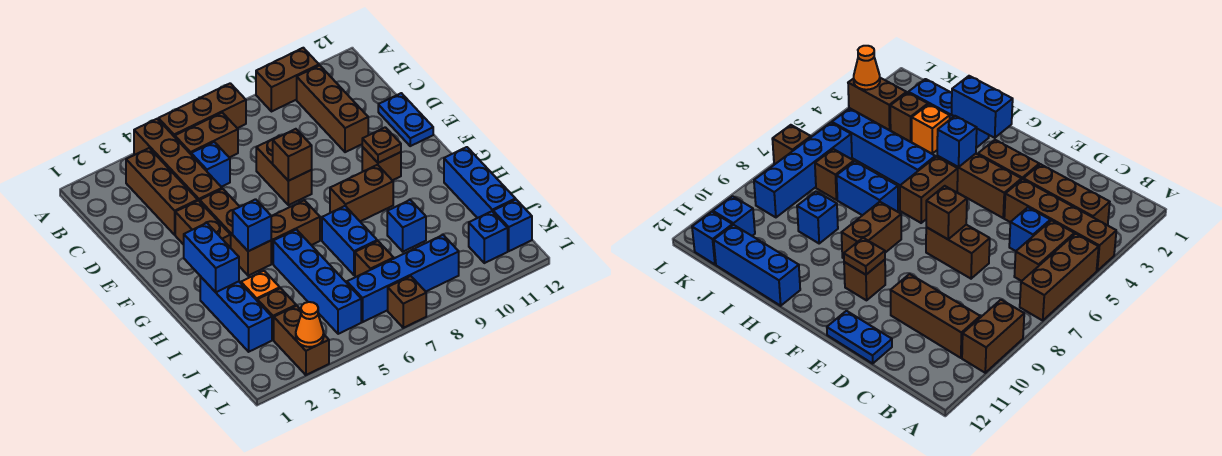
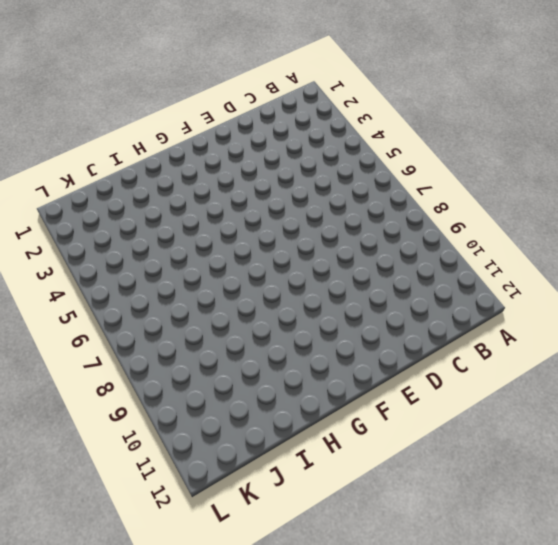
none -> brown brick A4:D4 level 1
none -> brown brick A5:A7 level 1
none -> brown brick A9:A10 level 1
none -> brown brick B3:D3 level 1

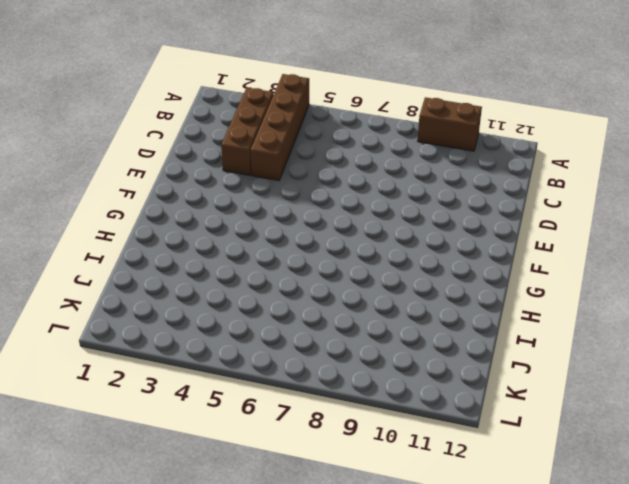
none -> brown brick A5:A7 level 1
none -> brown brick B5:B6 level 1
none -> brown brick B10:D10 level 1
none -> blue brick C5 level 1

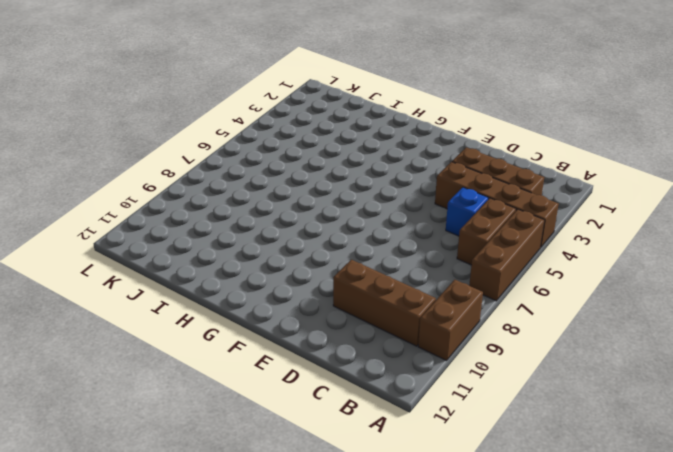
none -> brown brick D7:E7 level 1
none -> blue plate D12:E12 level 1
none -> brown brick E3:F3 level 1
none -> brown brick E4:G4 level 1

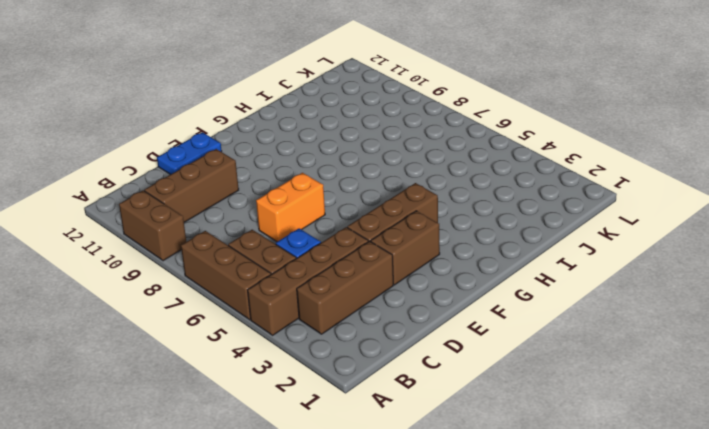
orange brick D7:E7 level 1 -> brown brick D7:E7 level 1
none -> brown brick F10 level 1
none -> brown brick G5:G6 level 1
none -> brown brick G8:G9 level 1
none -> blue brick H2:J2 level 1

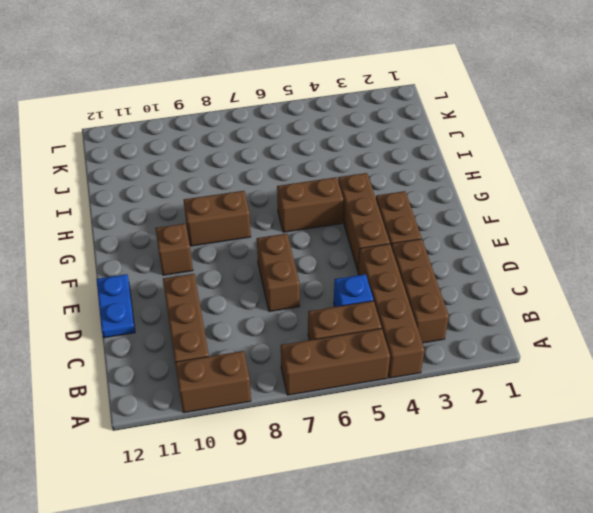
none -> blue brick H2:J2 level 1
none -> blue brick H5:K5 level 1
none -> blue brick H7:I7 level 1
none -> blue brick H12:J12 level 1

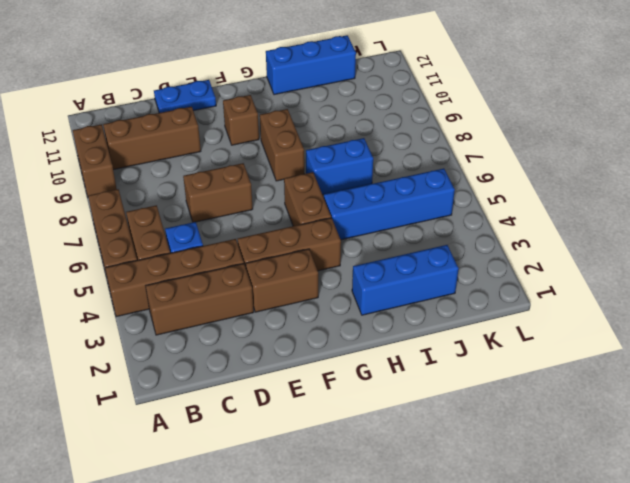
none -> orange brick I3 level 1
none -> blue brick I9 level 1
none -> brown brick J3 level 1
none -> brown brick J7 level 1

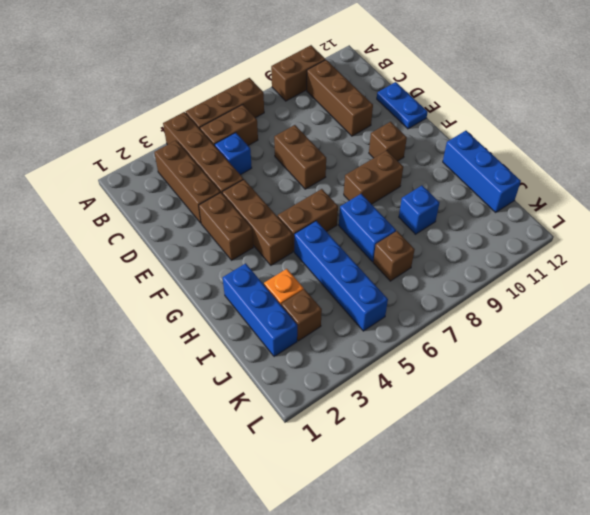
none -> brown brick K3:L3 level 1
none -> blue brick K6:K9 level 1
none -> blue brick K11 level 1
none -> blue brick K12 level 1

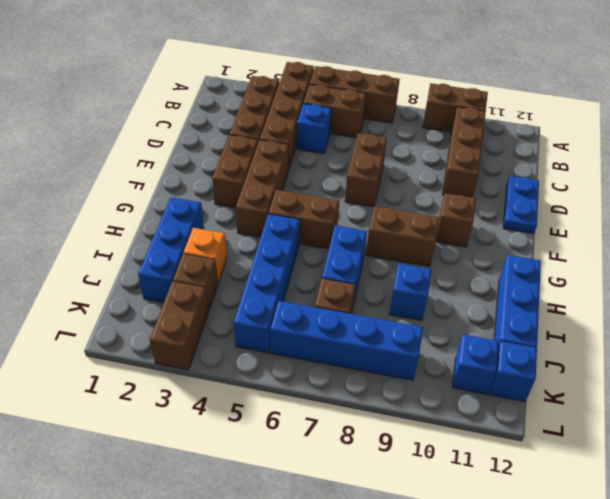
none -> brown brick L7 level 1
none -> brown brick E7 level 2
none -> brown plate F10 level 2
none -> blue brick G2:H2 level 2

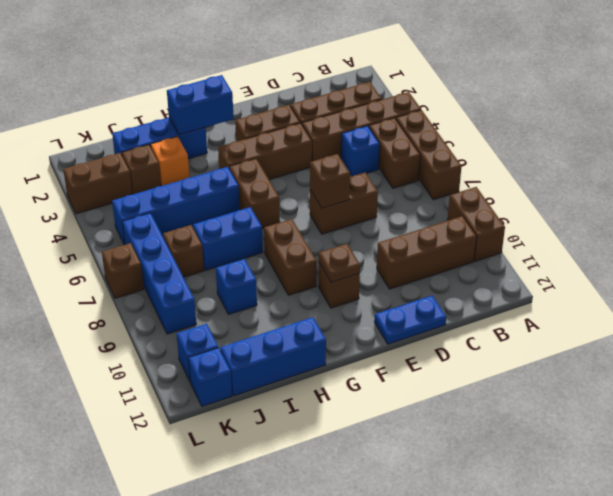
none -> blue brick G4 level 2
none -> orange cone L3 level 2

